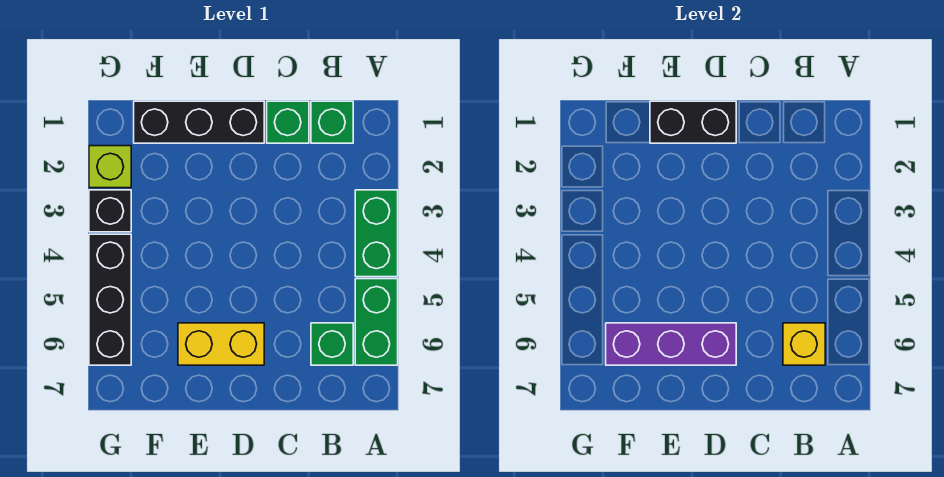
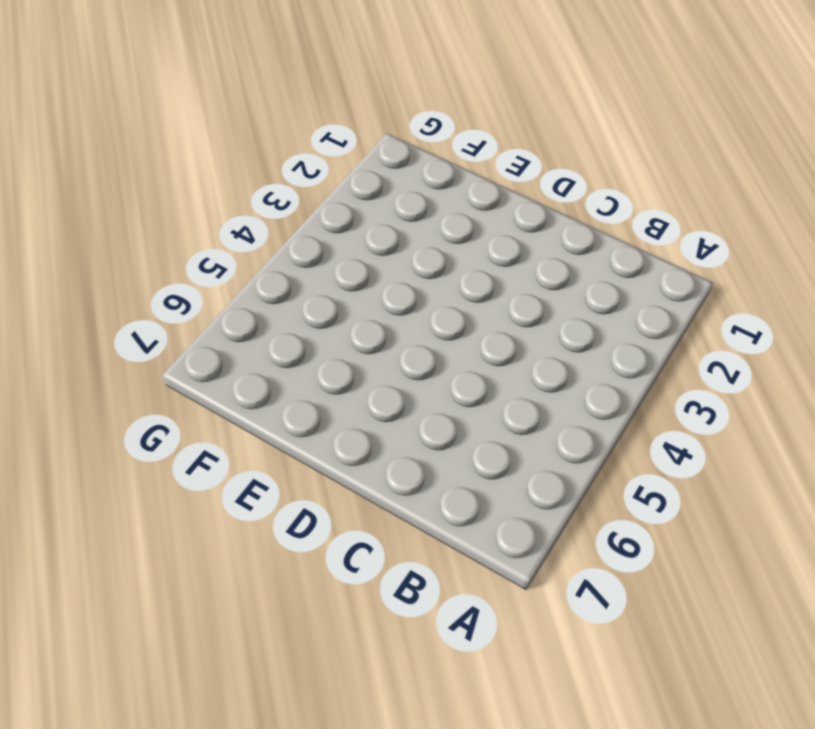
none -> green brick A3:A4 level 1
none -> green brick A5:A6 level 1
none -> green brick B1 level 1

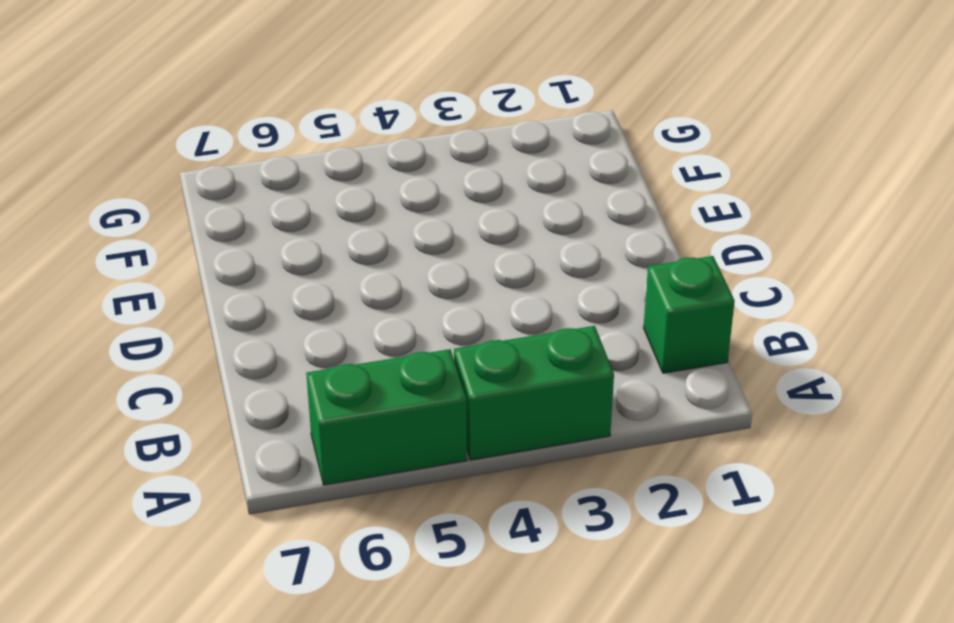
none -> green brick B6 level 1
none -> green brick C1 level 1
none -> black brick D1:F1 level 1

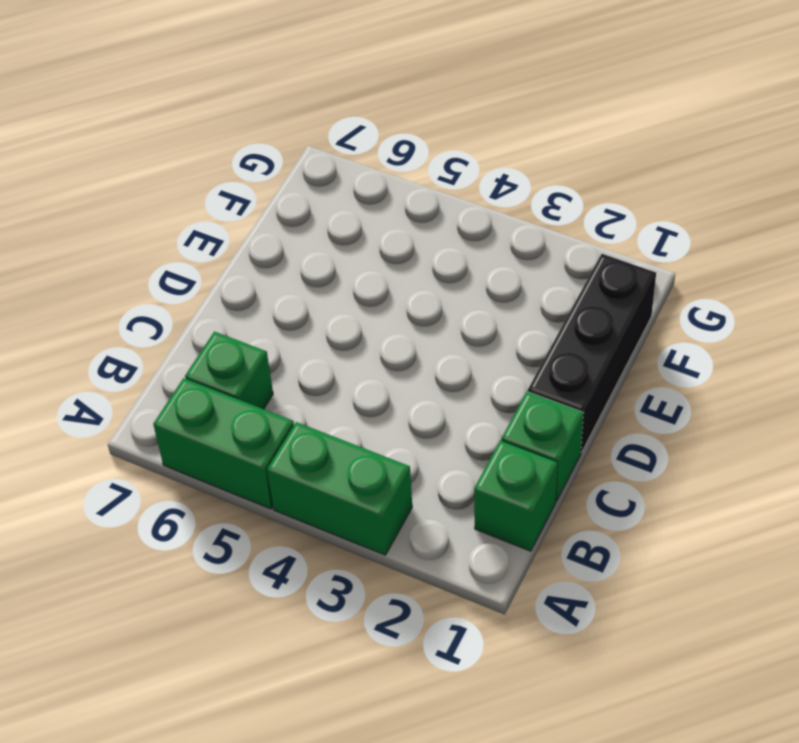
none -> yellow brick D6:E6 level 1
none -> lime brick G2 level 1
none -> black brick G3 level 1

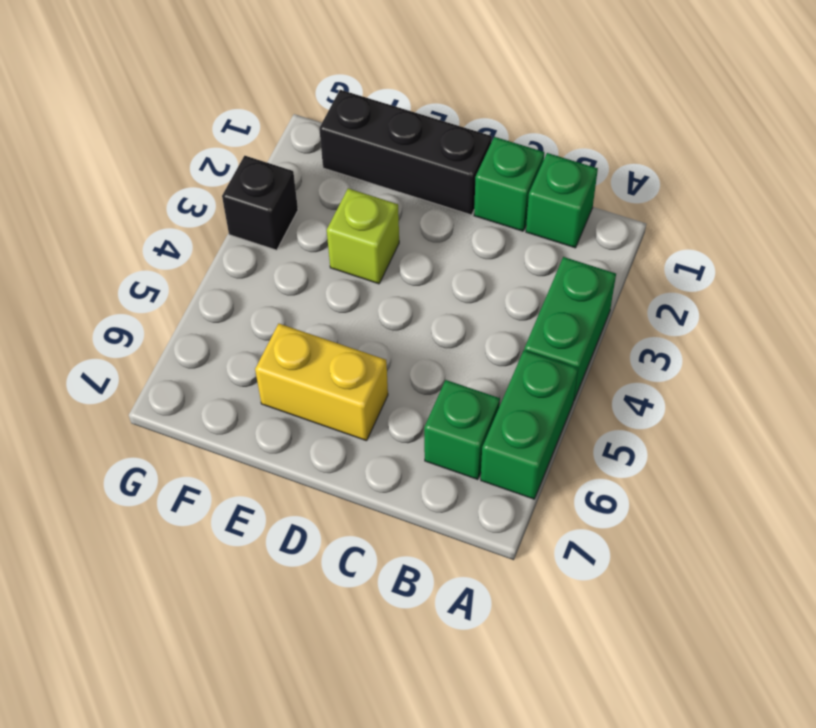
lime brick E3 level 1 -> lime brick G2 level 1
none -> black brick G4:G6 level 1
none -> yellow brick B6 level 2
none -> black brick D1:E1 level 2

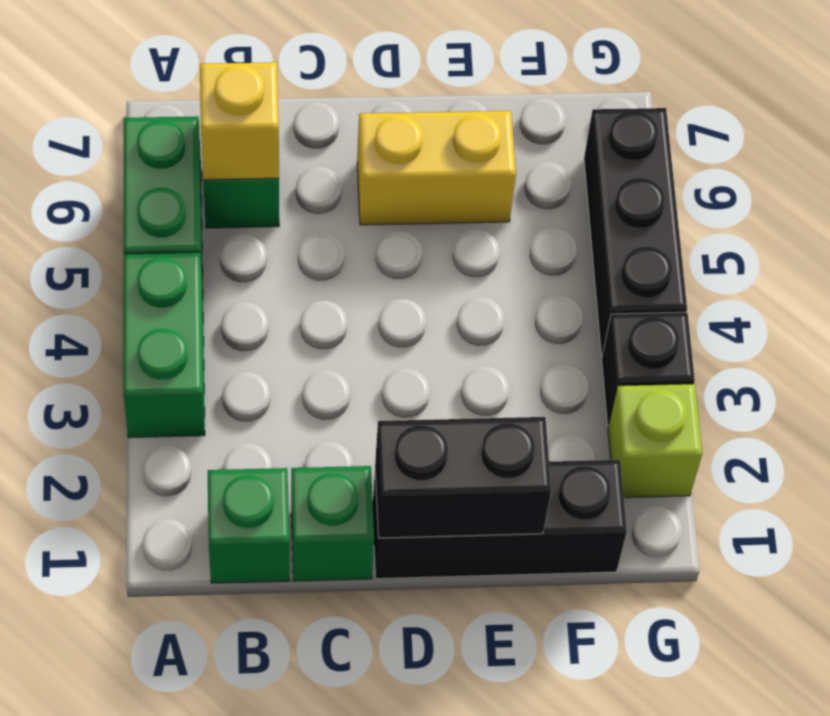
none -> purple brick D6:F6 level 2

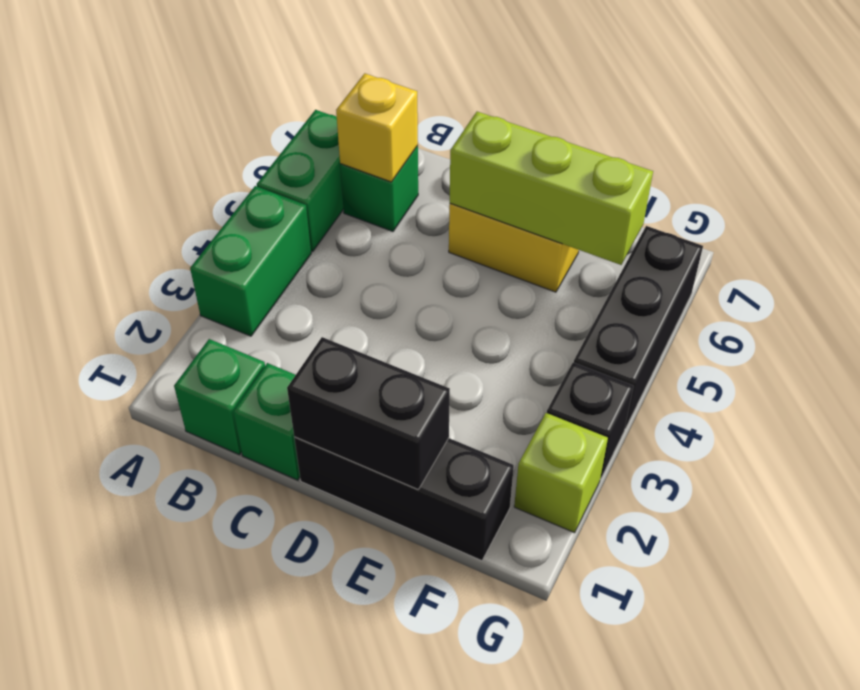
lime brick D6:F6 level 2 -> purple brick D6:F6 level 2

